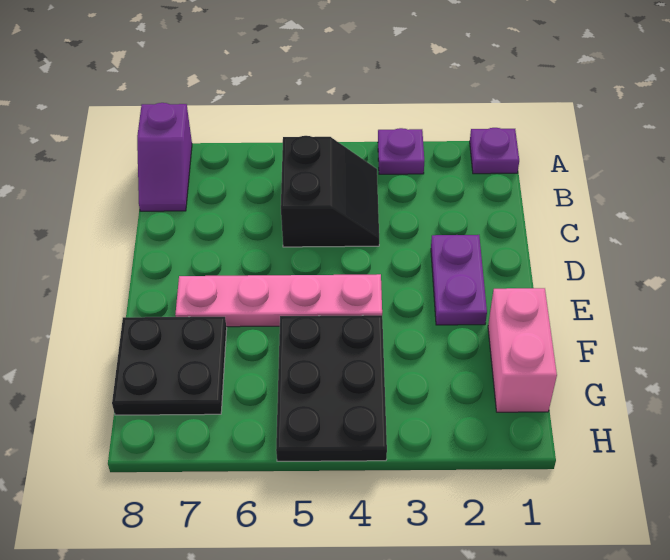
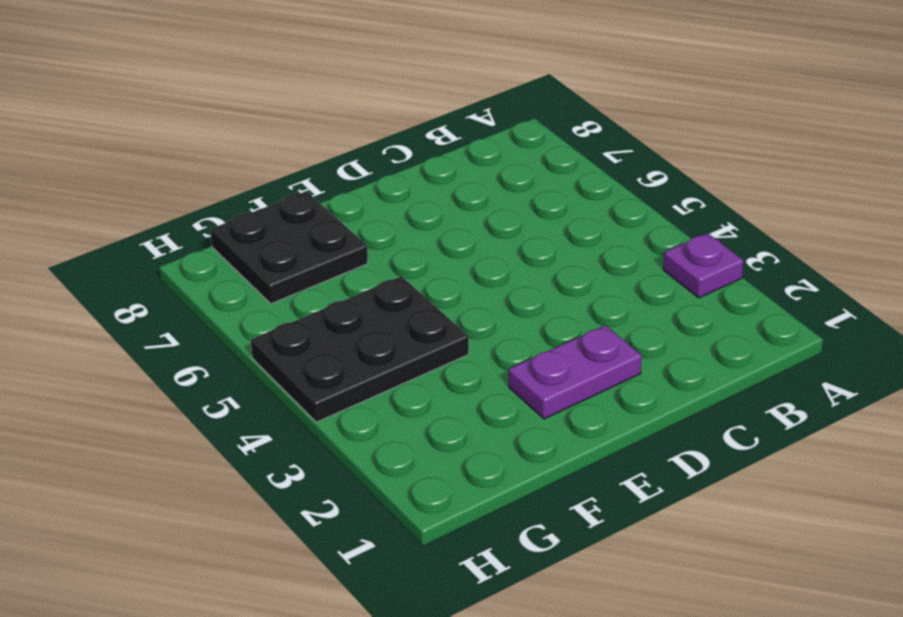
none -> purple plate A1 level 1
none -> purple slope A8:B8 level 1 top A

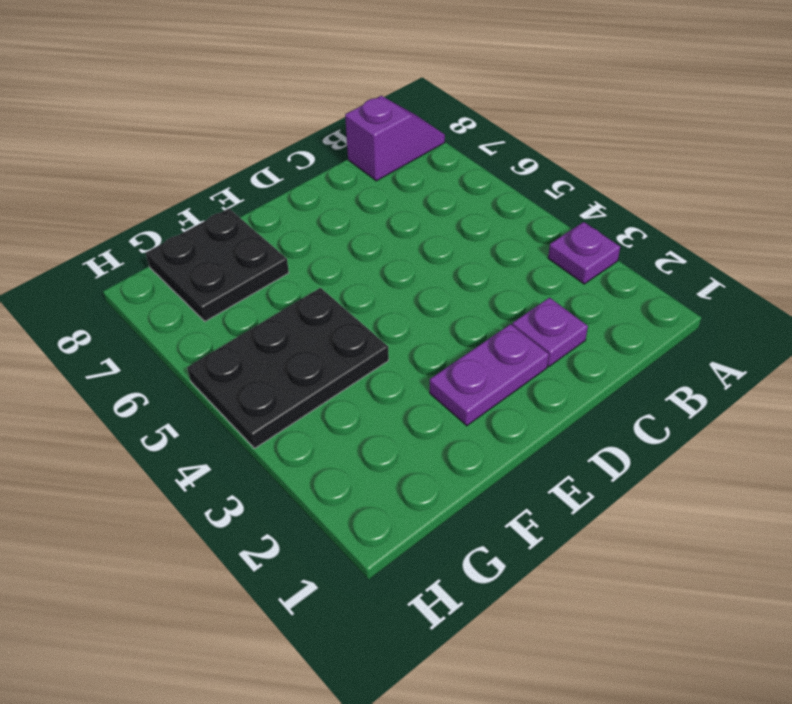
purple slope A8:B8 level 1 top B -> purple slope A8:B8 level 1 top A
purple plate C2 level 1 -> purple plate A1 level 1
none -> black slope B4:C5 level 1 top 5
none -> pink plate E4:E7 level 1

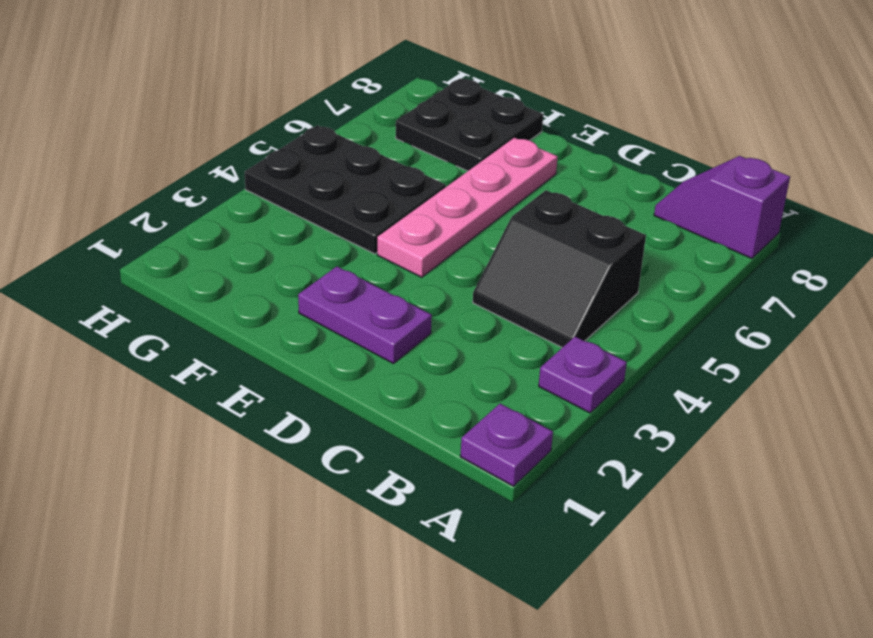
none -> pink brick F1:G1 level 1

